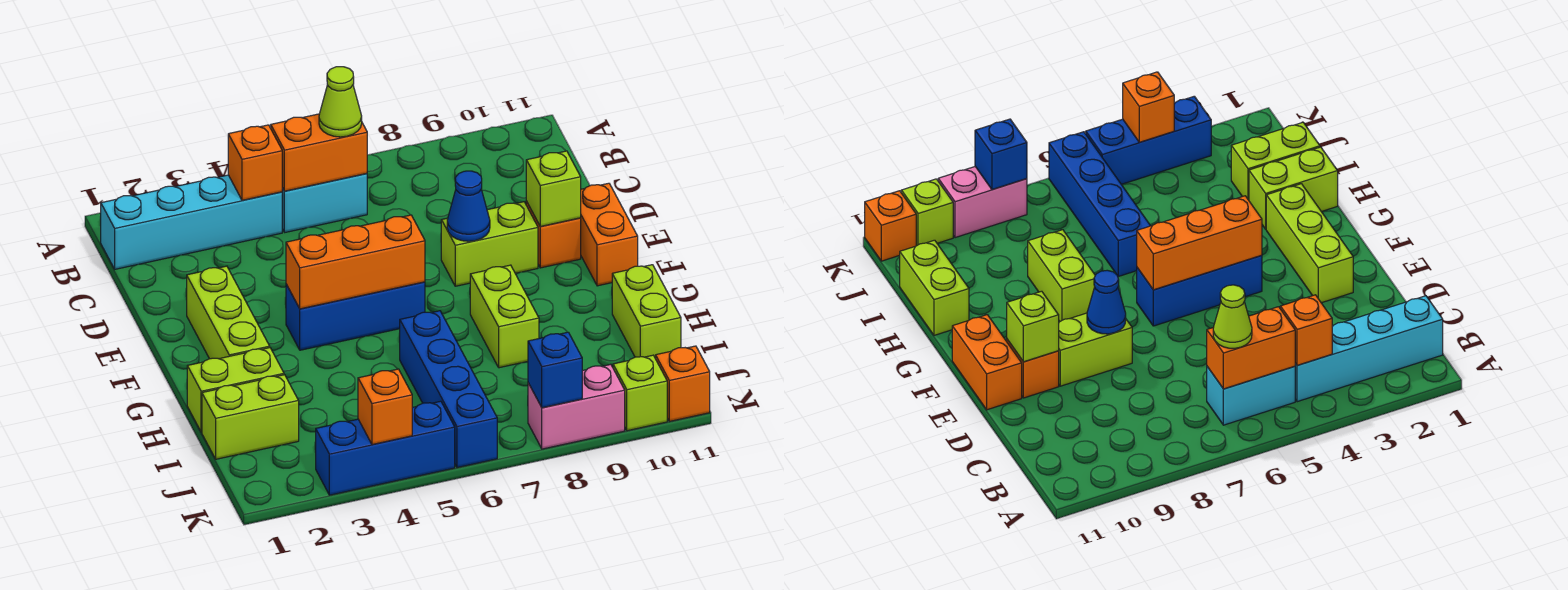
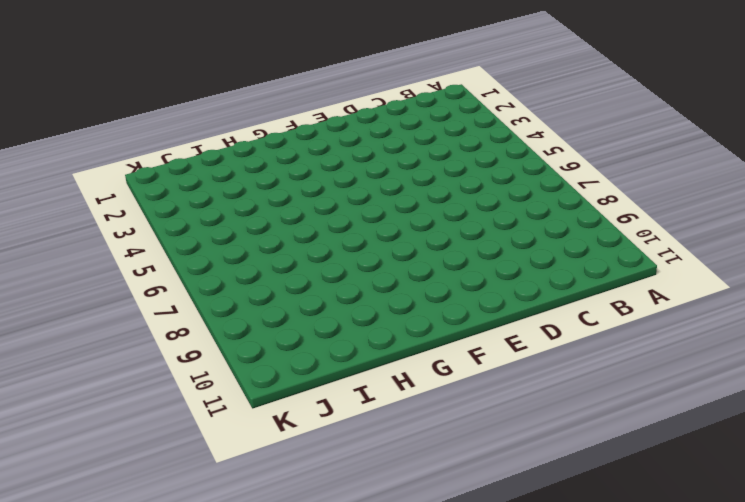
none -> cyan brick B1:B4 level 1
none -> cyan brick B5:B6 level 1
none -> lime brick E2:G2 level 1

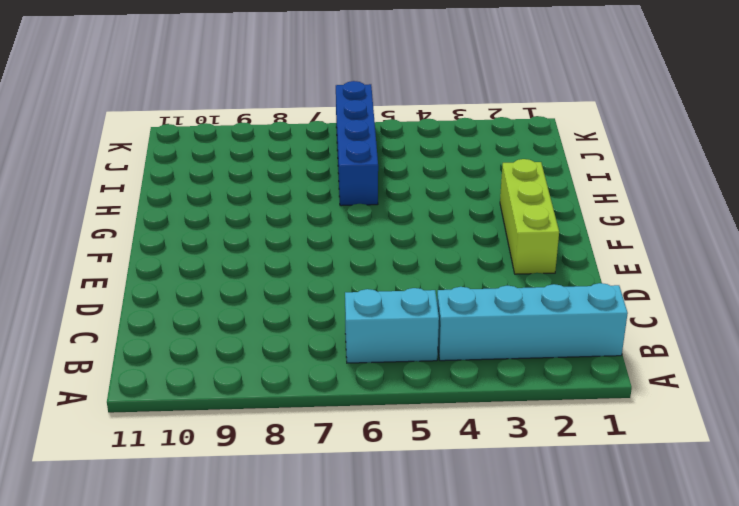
none -> lime brick E8:E9 level 1
none -> orange brick E10 level 1
none -> orange brick E11:F11 level 1

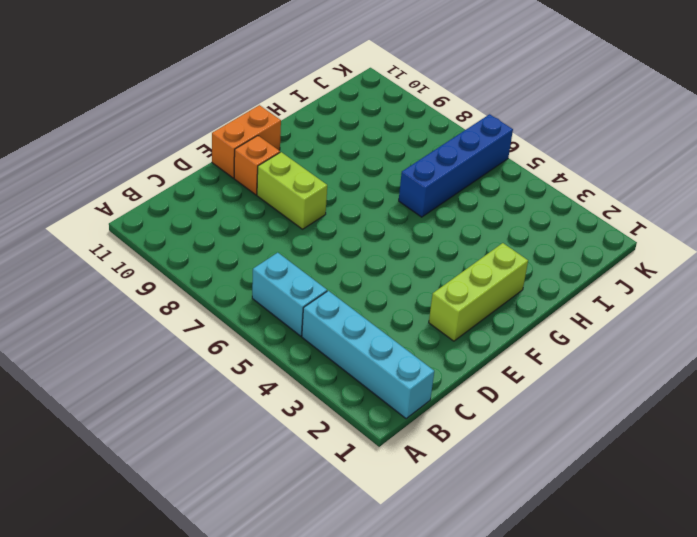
none -> blue brick F4:F6 level 1
none -> lime brick G8:H8 level 1
none -> lime brick H1:H2 level 1

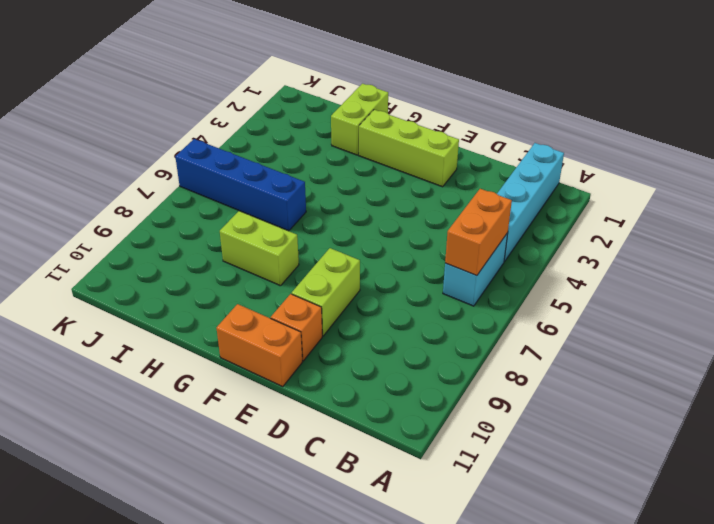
none -> blue brick F4:F6 level 1
none -> lime brick H11:I11 level 1
none -> lime brick I1:I2 level 1

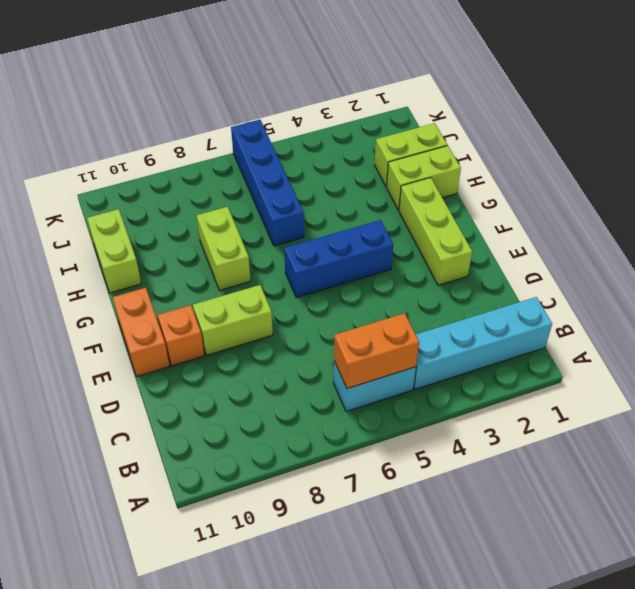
none -> blue brick K3:K5 level 1
none -> pink brick K8:K9 level 1
none -> lime brick K10 level 1

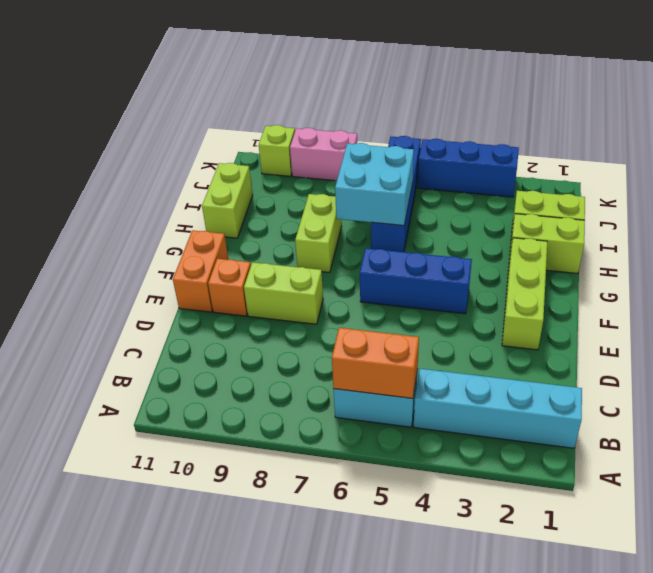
cyan brick H6:I7 level 2 -> none
none -> orange brick K11 level 1
none -> orange brick B4 level 2
none -> blue cone E8 level 2

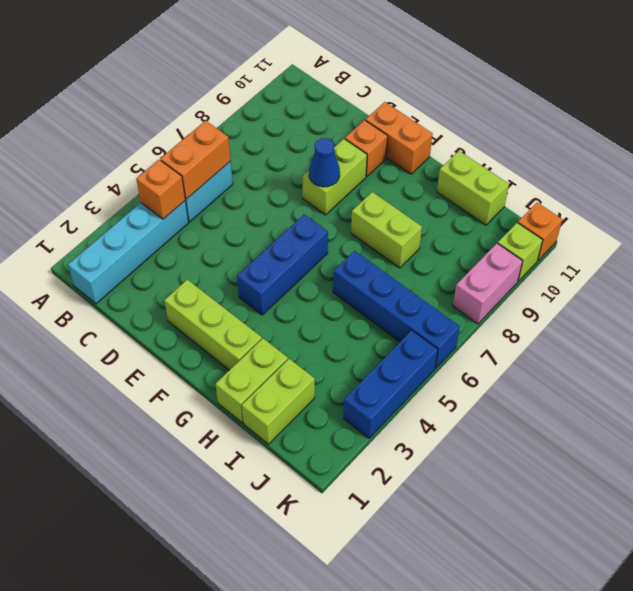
none -> lime brick E10 level 2
none -> orange brick F4:F6 level 2
none -> orange brick K4 level 2

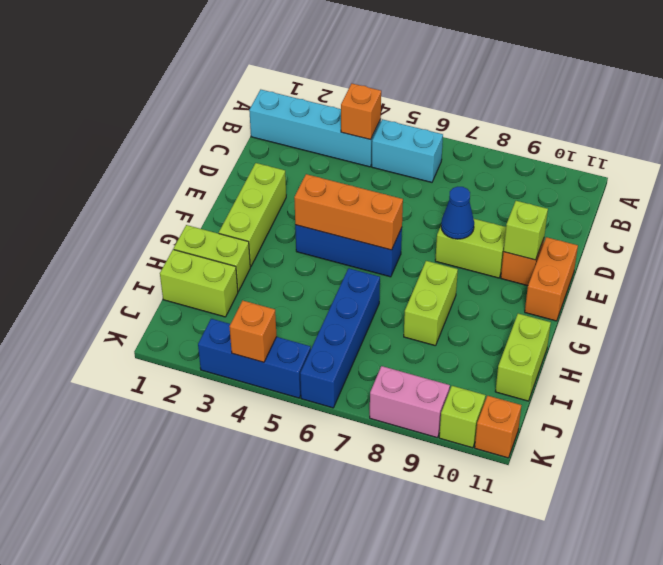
none -> orange brick B5:B6 level 2
none -> blue brick K8 level 2
none -> lime cone B6 level 3

